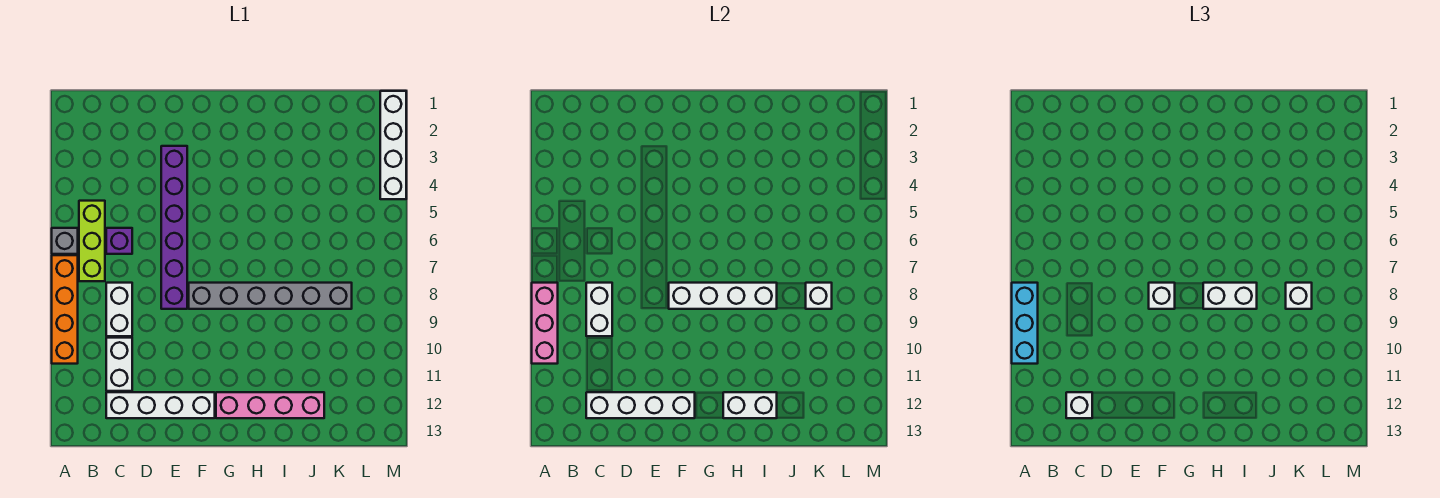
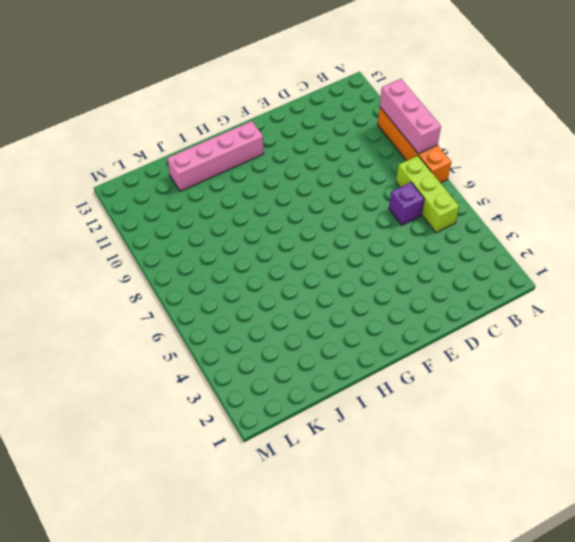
none -> grey brick A6 level 1
none -> white brick C8:C9 level 1
none -> white brick C10:C11 level 1

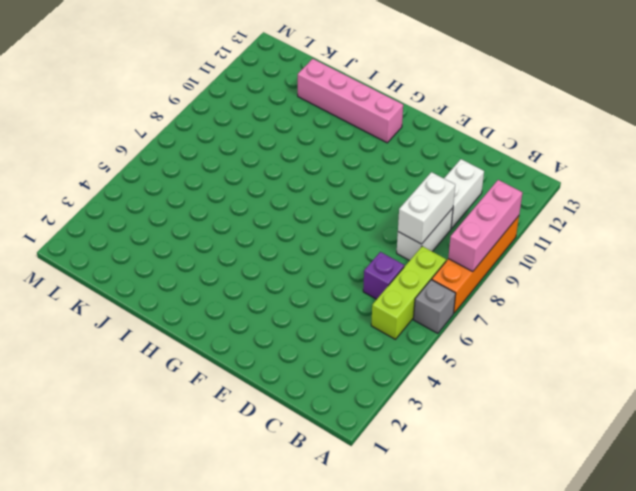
none -> white brick C12:F12 level 1
none -> purple brick E3:E8 level 1
none -> grey brick F8:K8 level 1

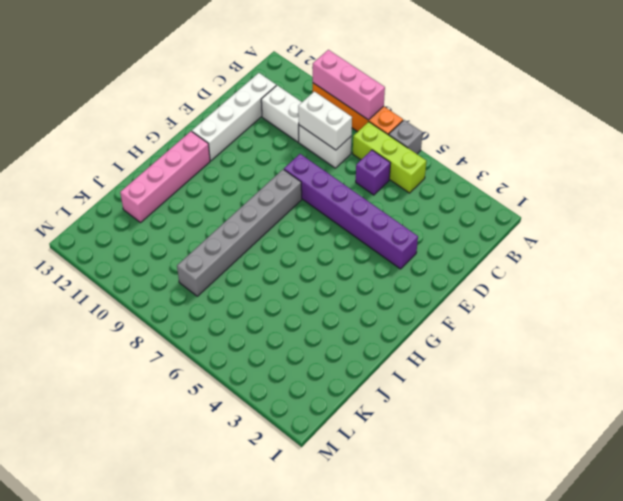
none -> white brick M1:M4 level 1
none -> white brick C12:F12 level 2
none -> white brick F8:I8 level 2

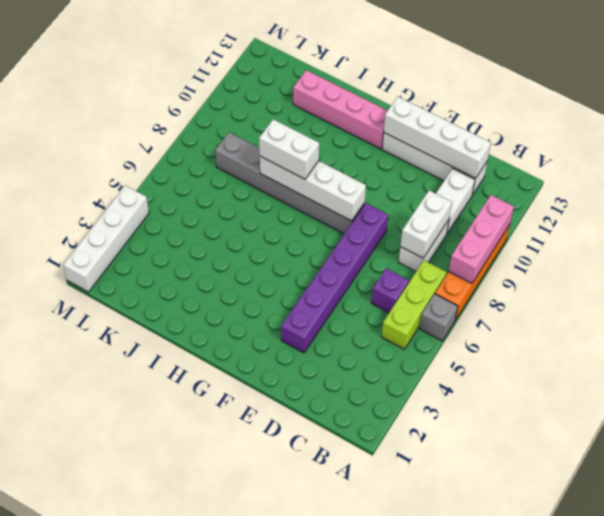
none -> white brick H12:I12 level 2
none -> white brick K8 level 2
none -> cyan brick A8:A10 level 3

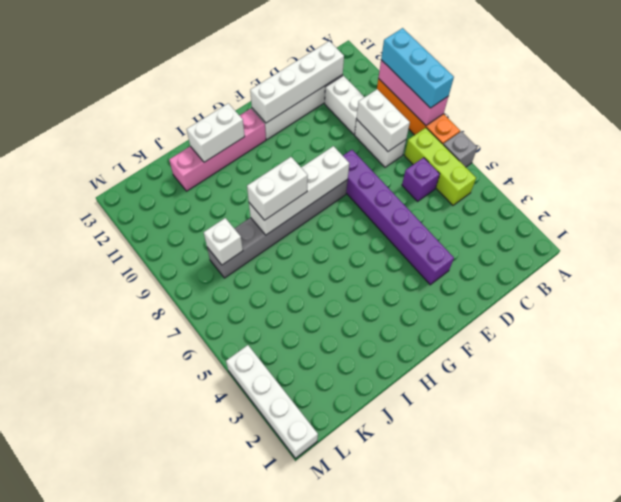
none -> white brick C12 level 3
none -> white brick F8 level 3
none -> white brick K8 level 3

